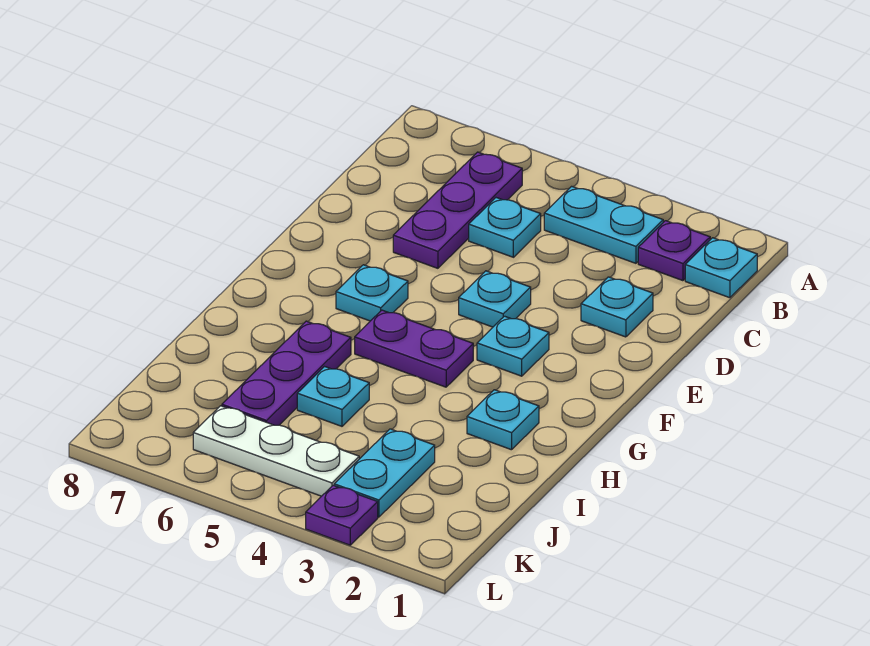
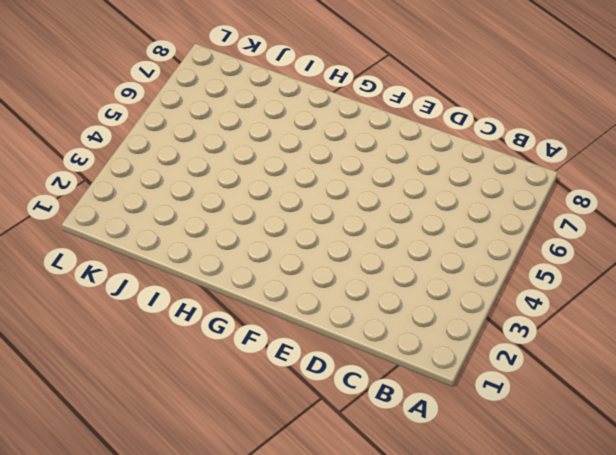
none -> cyan plate B1 level 1
none -> purple plate B2 level 1
none -> cyan plate B3:B4 level 1

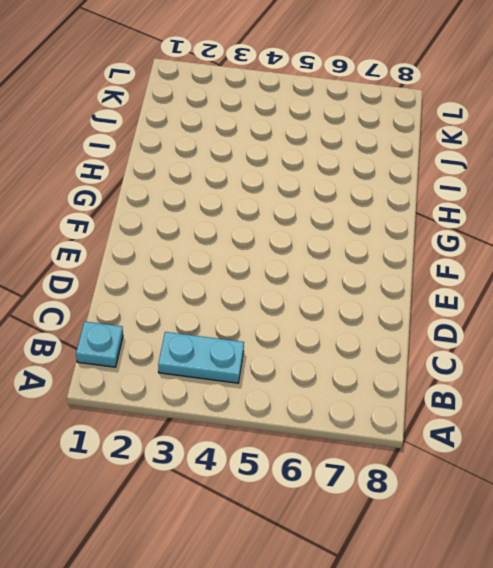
none -> purple plate B2 level 1
none -> purple plate B6:D6 level 1
none -> cyan plate C5 level 1

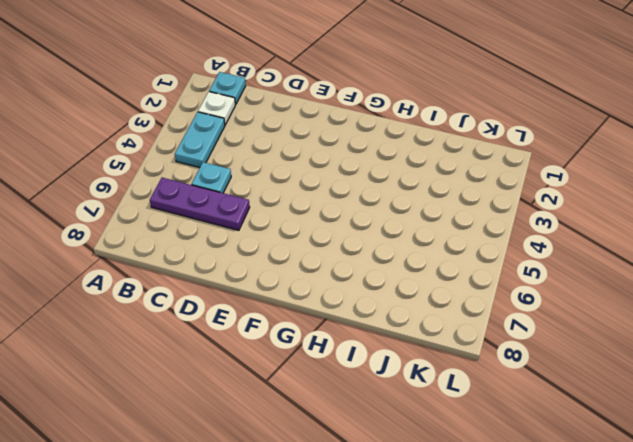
white plate B2 level 1 -> purple plate B2 level 1
none -> cyan plate D2 level 1
none -> cyan plate E4 level 1
none -> cyan plate F3 level 1

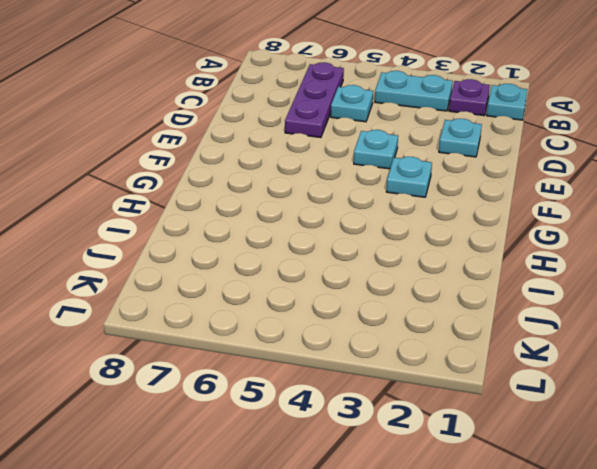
none -> cyan plate F6 level 1
none -> purple plate G4:G5 level 1
none -> cyan plate H2 level 1

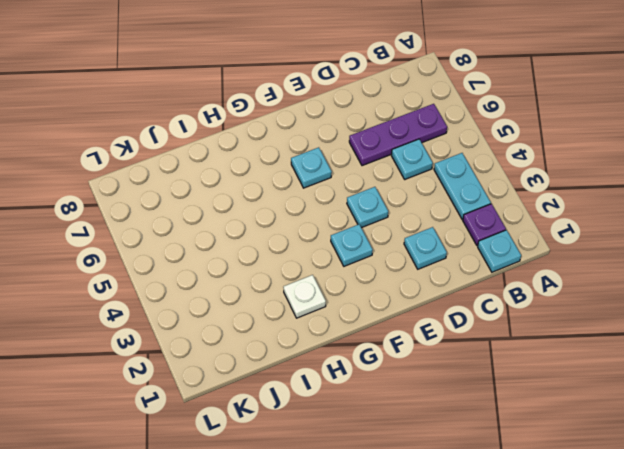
white plate H2 level 1 -> cyan plate H2 level 1
none -> purple plate G4:G5 level 1
none -> purple plate H6:J6 level 1
none -> cyan plate I5 level 1

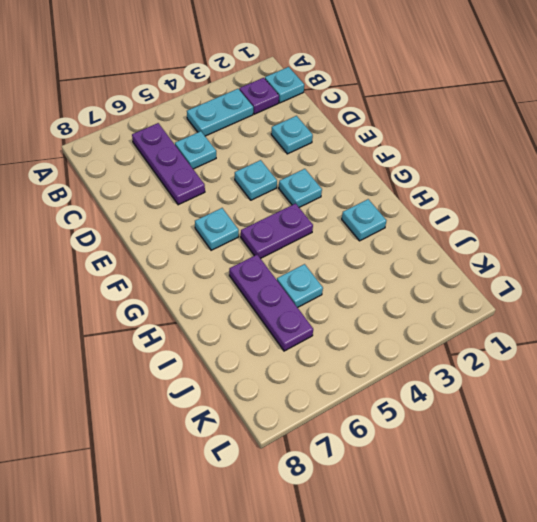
none -> cyan plate J3:K3 level 1
none -> white plate K4:K6 level 1
none -> purple plate L3 level 1

